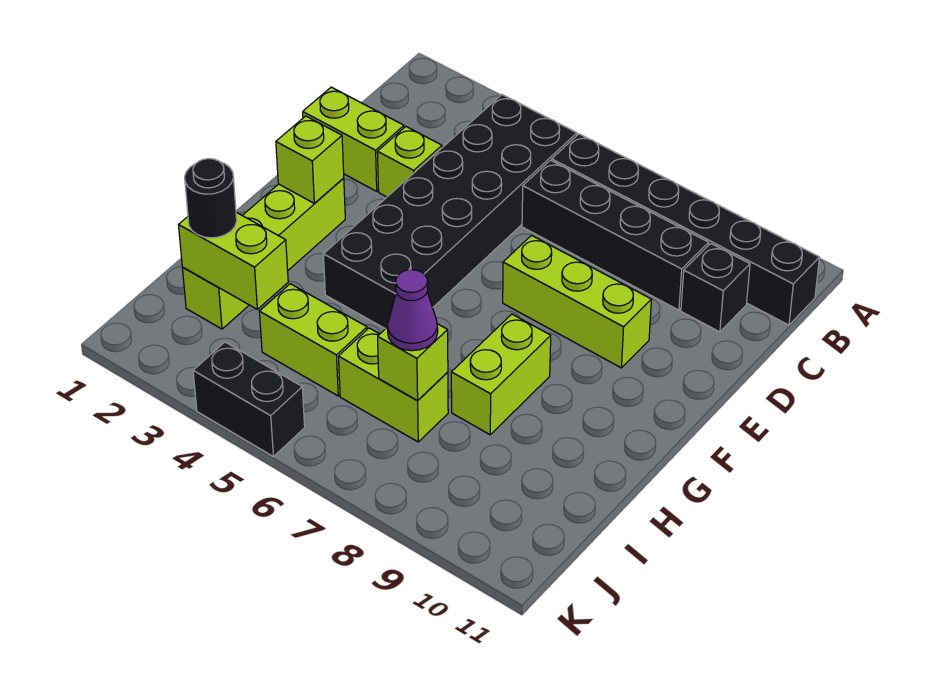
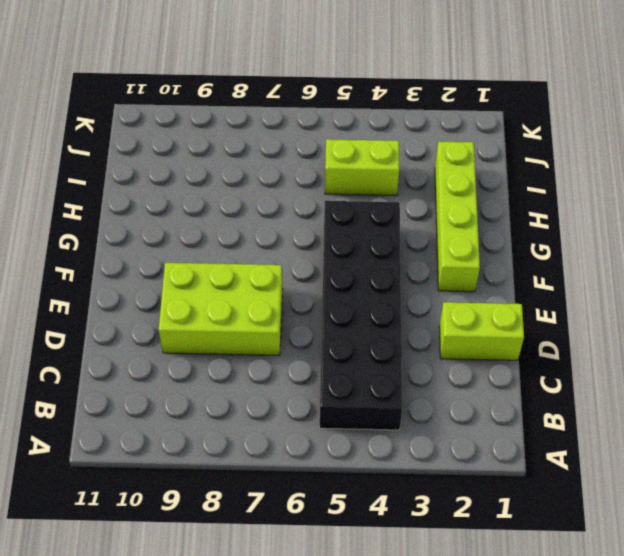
lime brick D7:E9 level 1 -> lime brick E7:E9 level 1
none -> black brick B6:B11 level 1
none -> black brick C6:C9 level 1
none -> black brick C10 level 1

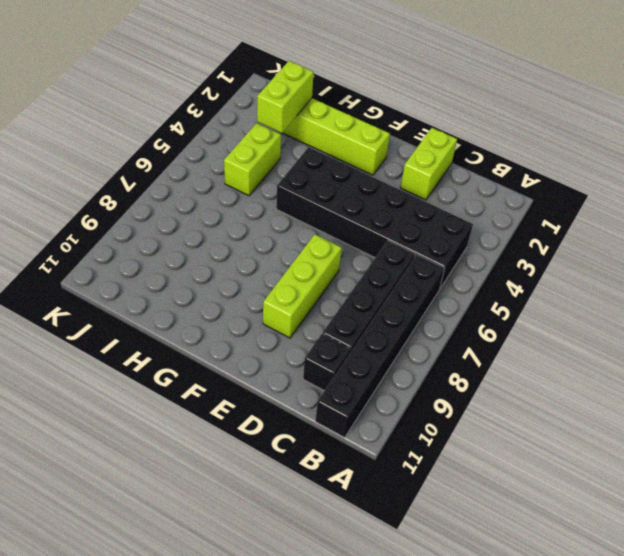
none -> lime brick D3 level 1
none -> lime brick G8:H8 level 1
none -> lime brick I6:I7 level 1

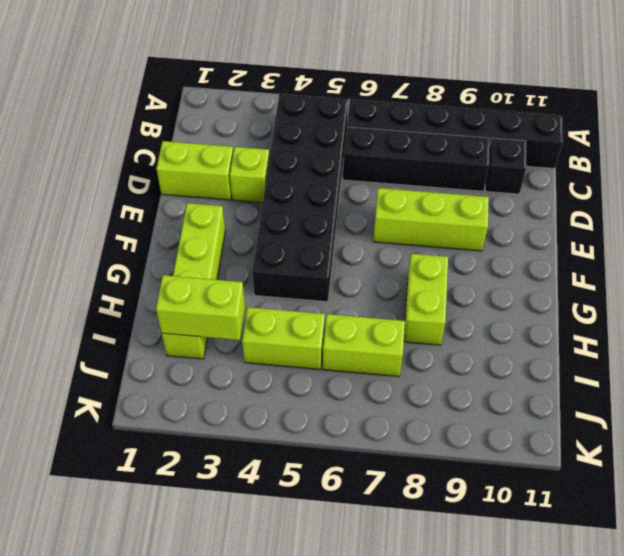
none -> black brick K4:K5 level 1
none -> lime brick F2 level 2
none -> lime brick I7 level 2

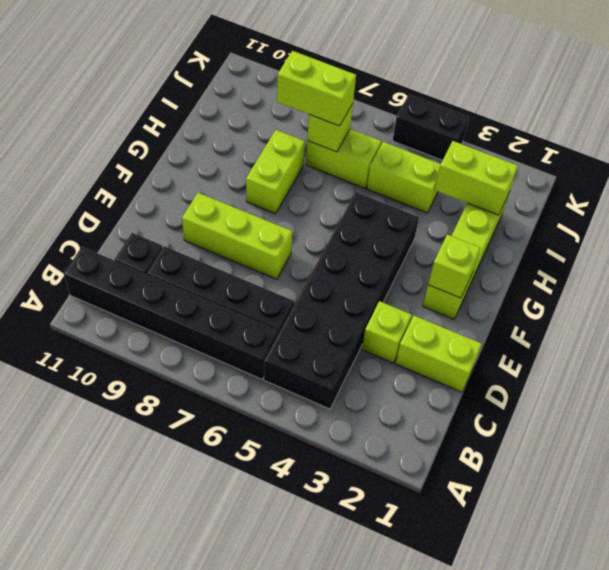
lime brick I7:I8 level 3 -> purple cone I7 level 3
none -> black round brick I2 level 3

